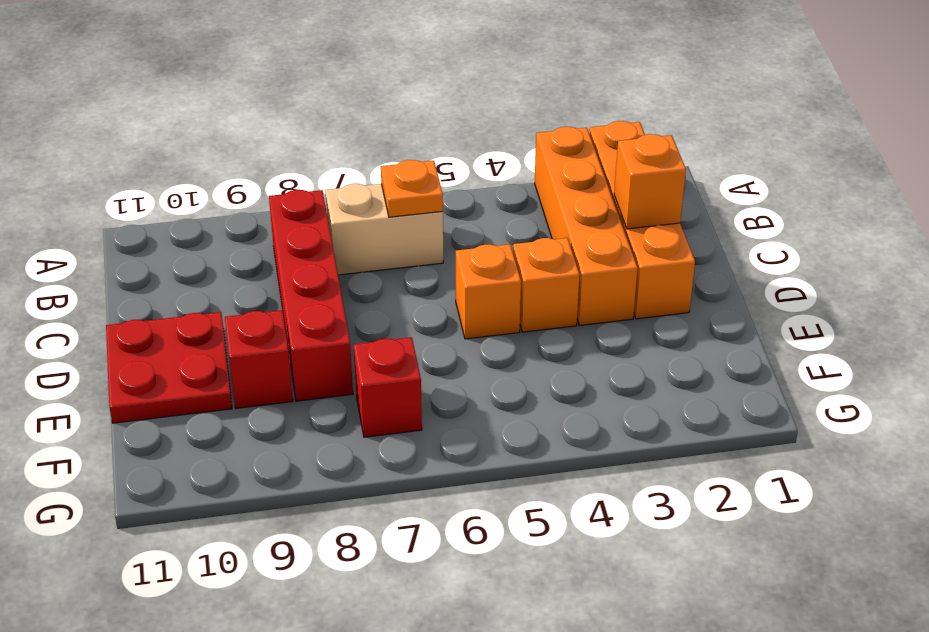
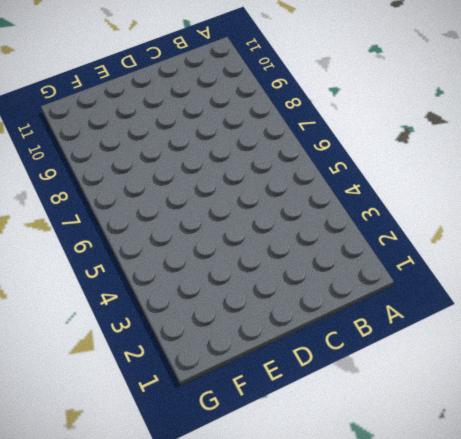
none -> orange brick A2:D2 level 1
none -> orange brick A3:D3 level 1

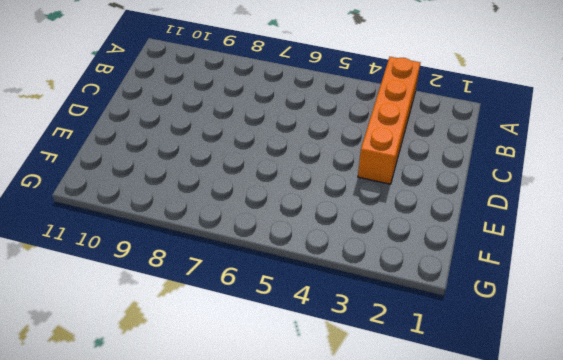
none -> orange brick A2:D2 level 1
none -> tan brick B6:B7 level 1

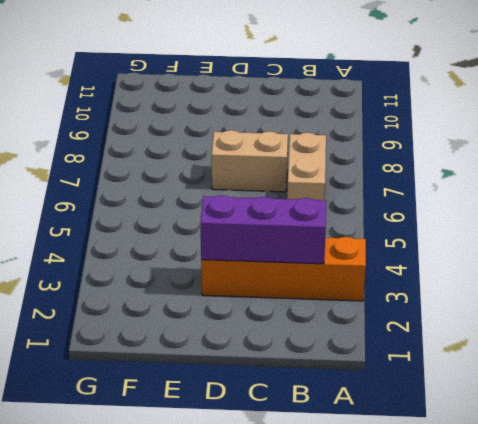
purple brick B3:D3 level 2 -> none
tan brick C7:D7 level 1 -> none
none -> orange brick A2:D2 level 1
none -> red brick B8:E8 level 1

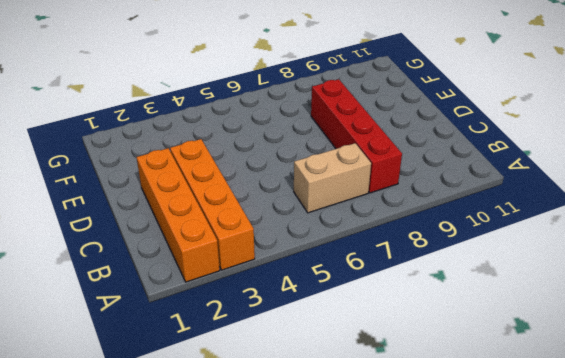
none -> orange brick D4 level 1
none -> orange brick D5 level 1

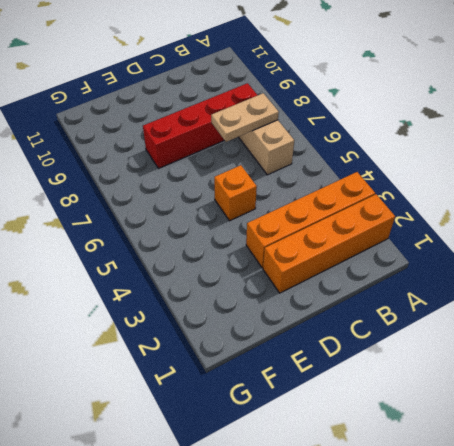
tan plate B7:C7 level 2 -> none
none -> orange brick D4 level 1
none -> red plate D10:E11 level 1

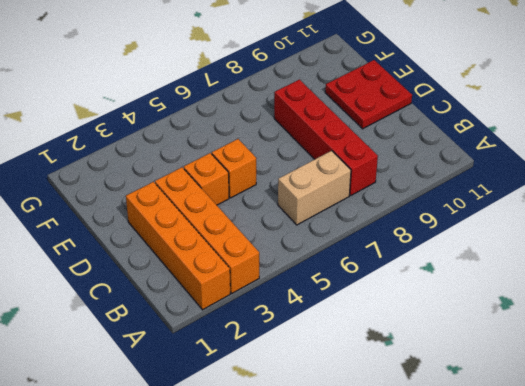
none -> red brick E9 level 1
none -> red brick F7 level 1

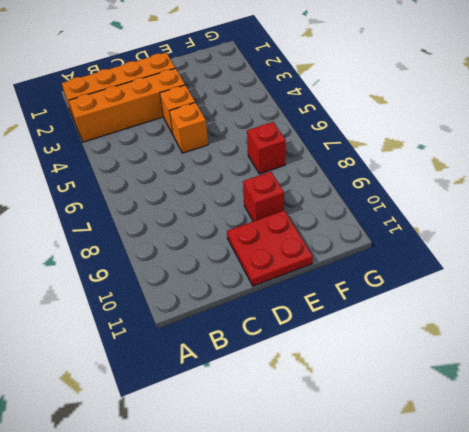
none -> tan brick B6:B7 level 1
none -> red brick B8:E8 level 1

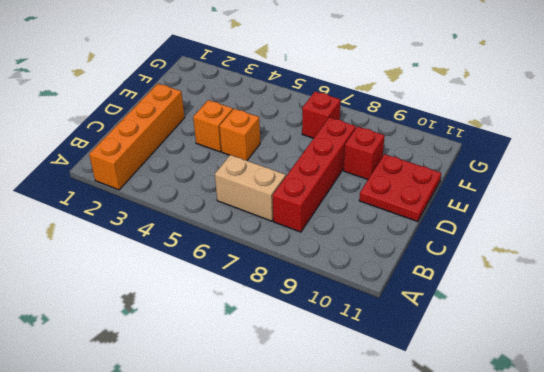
none -> orange brick A3:D3 level 1
none -> orange plate B6 level 2

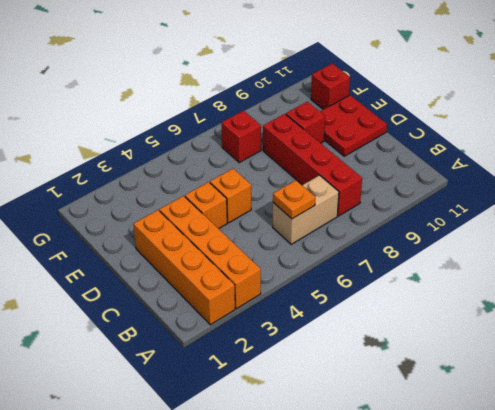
red brick F11 level 1 -> none
none -> orange brick C2 level 2

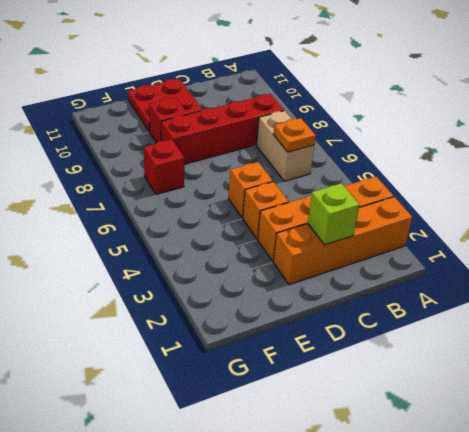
lime brick C2 level 2 -> orange brick C2 level 2

